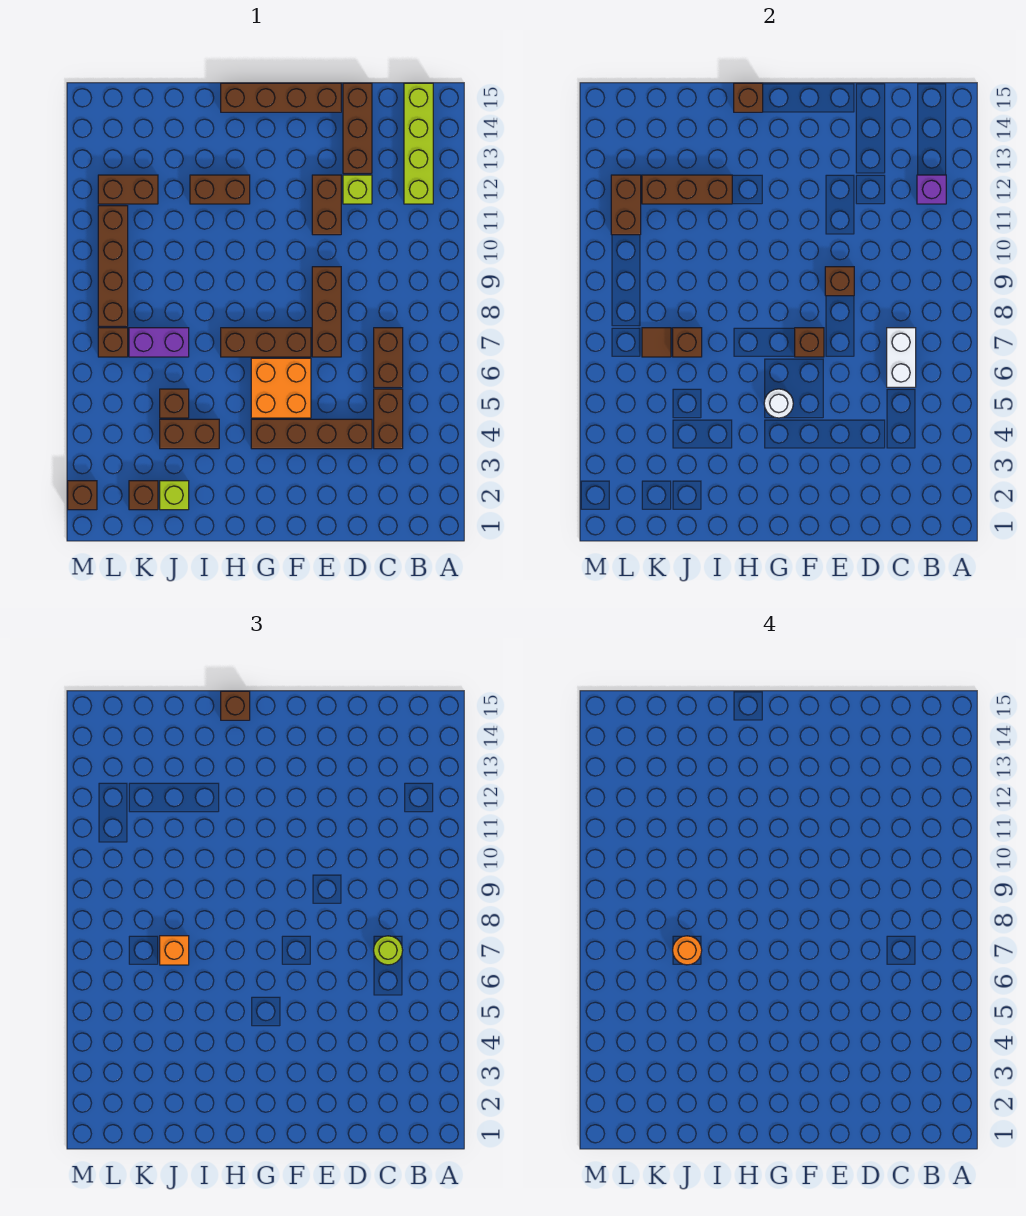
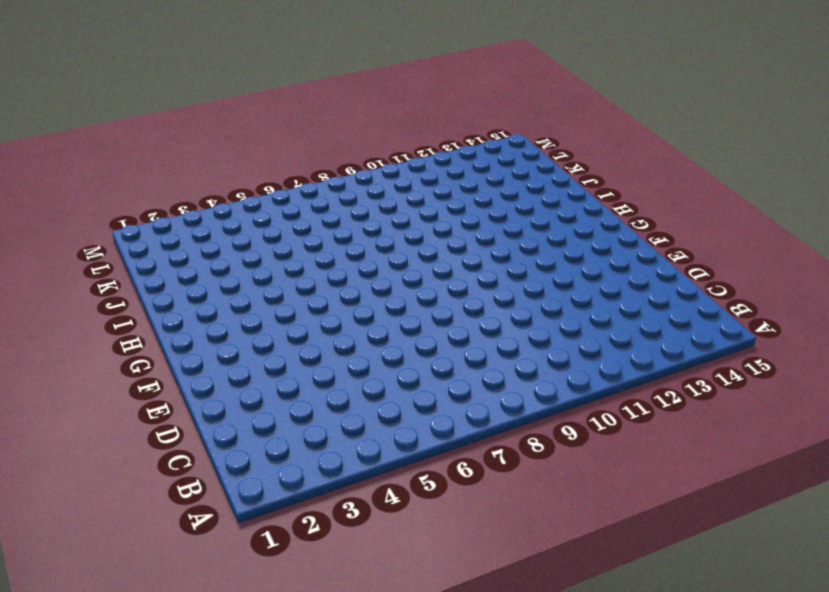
none -> lime brick B12:B15 level 1
none -> brown brick C4:C5 level 1
none -> brown brick C6:C7 level 1
none -> brown brick D4:G4 level 1

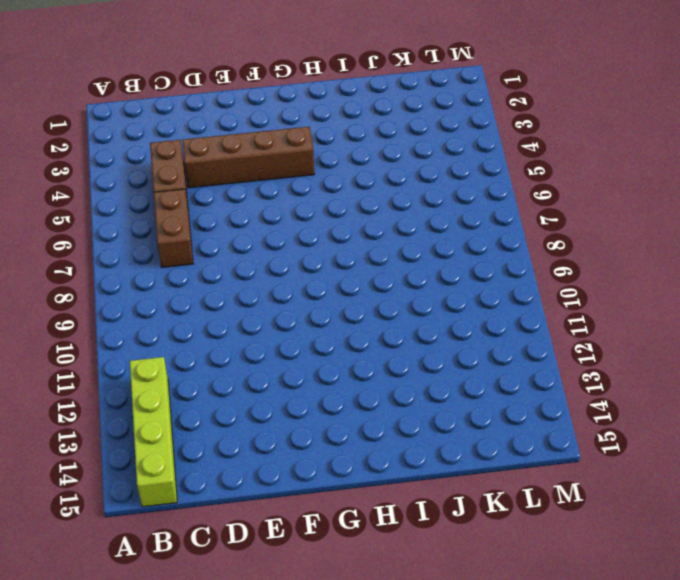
none -> lime brick D12 level 1
none -> brown brick D13:D15 level 1
none -> brown brick E7:E9 level 1
none -> brown brick E11:E12 level 1

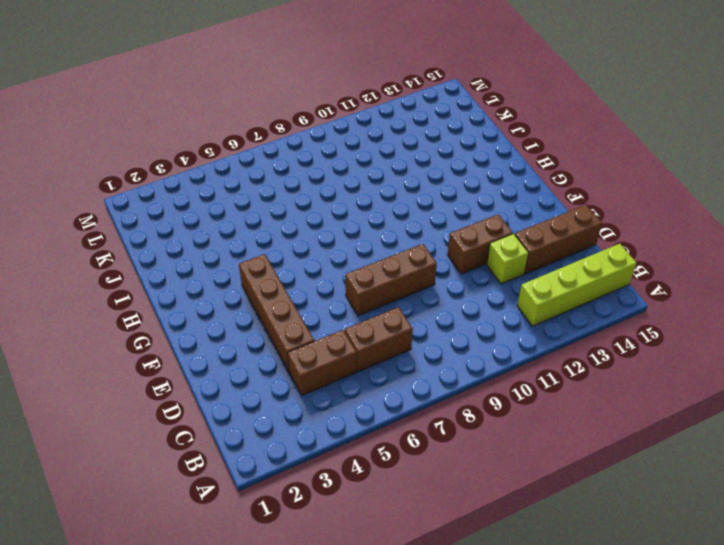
none -> brown brick E15:H15 level 1
none -> orange brick F5:G6 level 1
none -> brown brick F7:H7 level 1
none -> brown brick H12:I12 level 1

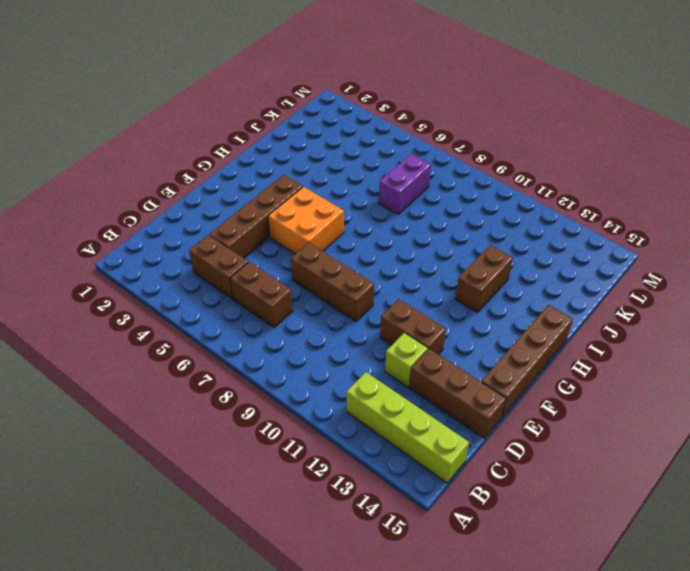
none -> brown brick F7:H7 level 1
none -> brown brick I4:J4 level 1
none -> lime brick J2 level 1
none -> brown brick J5 level 1

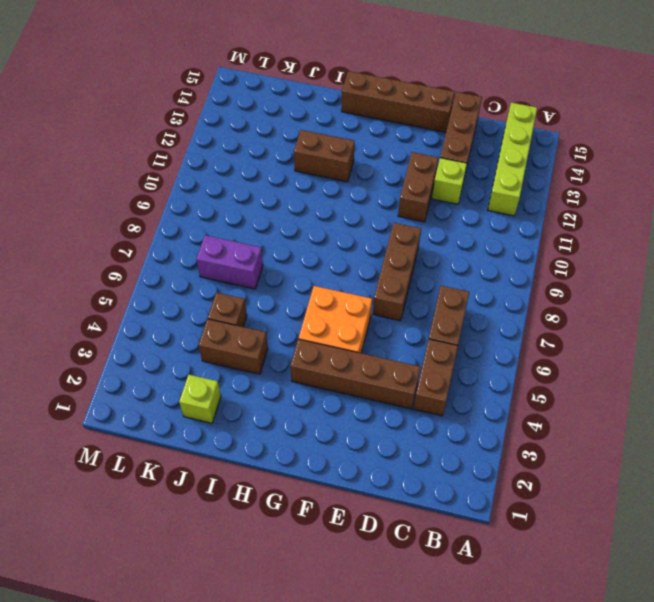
none -> brown brick F7:H7 level 1
none -> brown brick K2 level 1
none -> brown brick K12:L12 level 1
none -> brown brick L7 level 1

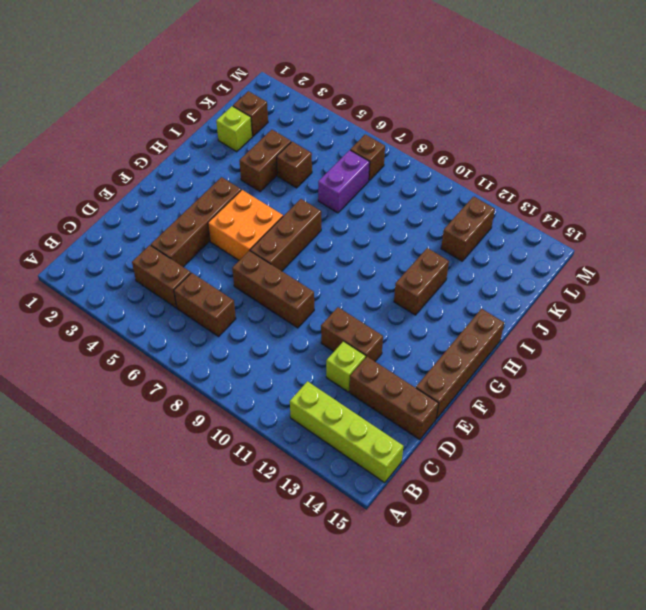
none -> brown brick L8:L11 level 1
none -> brown brick M2 level 1
none -> purple brick B12 level 2
none -> white brick C6:C7 level 2

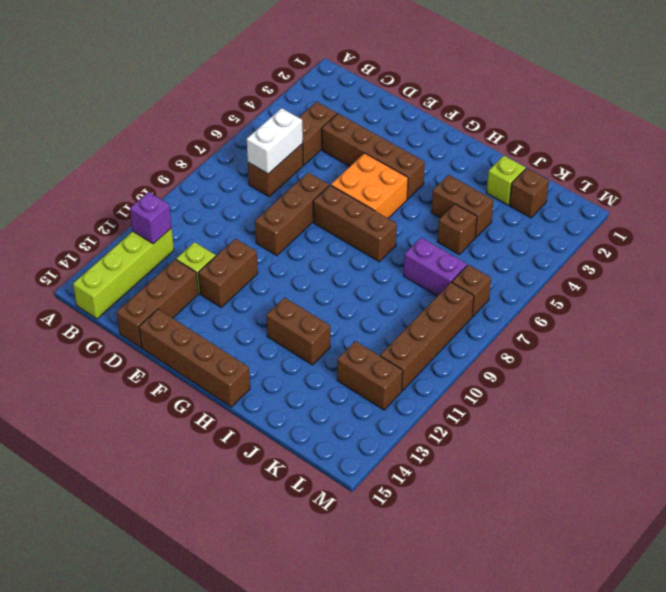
none -> brown brick M2 level 1
none -> brown brick E9 level 2
none -> brown brick F7 level 2
none -> white round brick G5 level 2

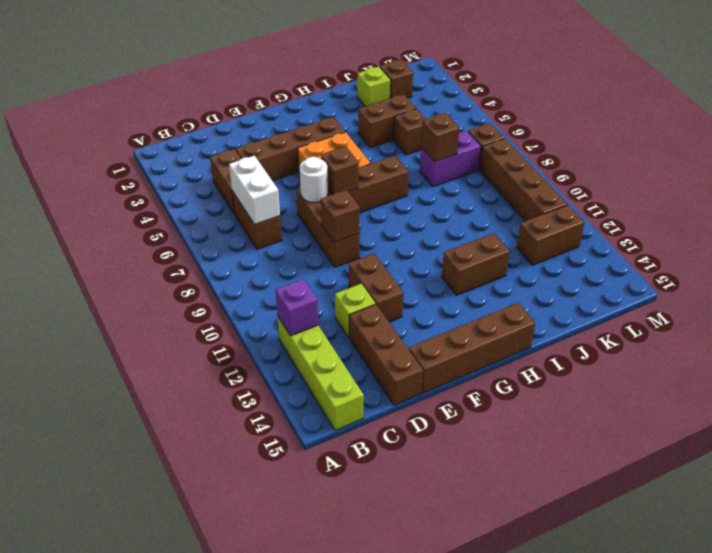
white round brick E7 level 2 -> white round brick G5 level 2
none -> brown brick M2 level 1
none -> brown brick H15 level 2
none -> brown brick I12:K12 level 2
none -> brown tile K7 level 2

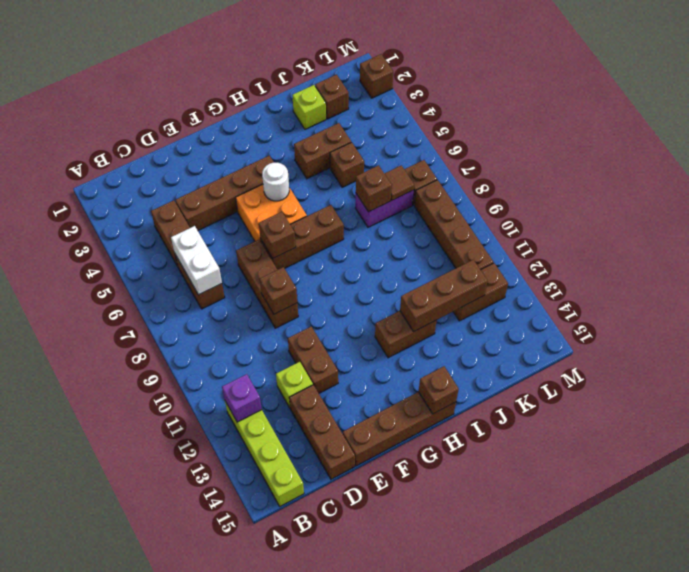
none -> brown brick L11:L12 level 2
none -> lime round brick C7 level 3
none -> brown brick H15 level 3
none -> orange brick J7 level 3

